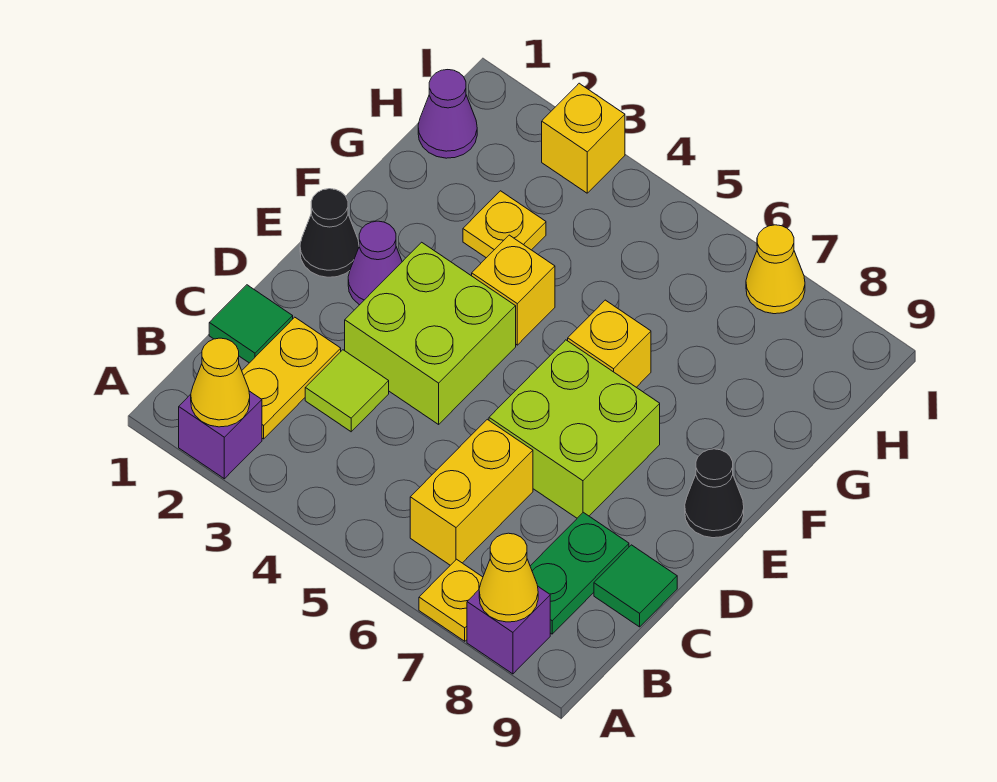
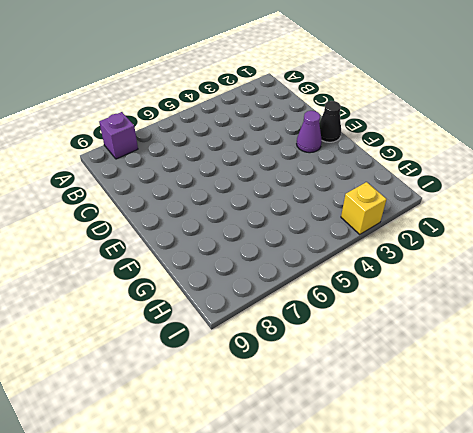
none -> purple brick A2 level 1
none -> yellow plate A7 level 1
none -> yellow plate B2:C2 level 1

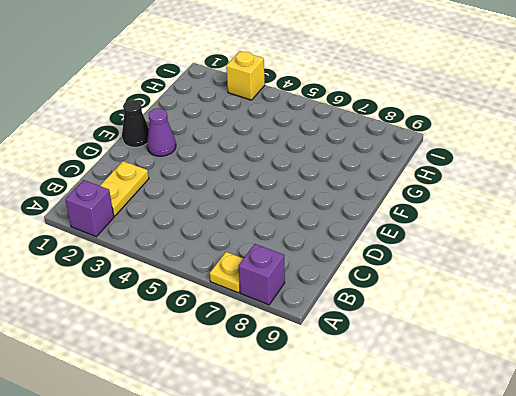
none -> yellow brick B6:C6 level 1
none -> green plate B8:C8 level 1
none -> green tile C1 level 1

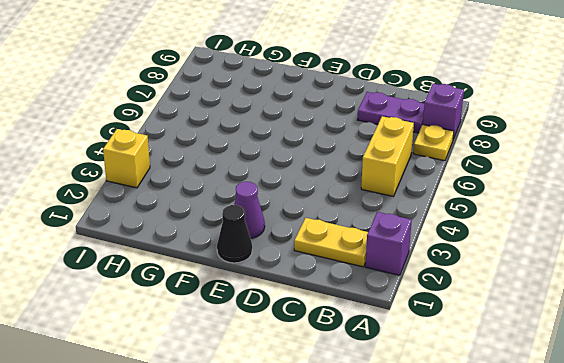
yellow brick B5:B6 level 1 -> yellow brick B6:C6 level 1
purple plate B8:C8 level 1 -> green plate B8:C8 level 1
none -> green tile C1 level 1
none -> lime tile C3 level 1
none -> green tile C9 level 1

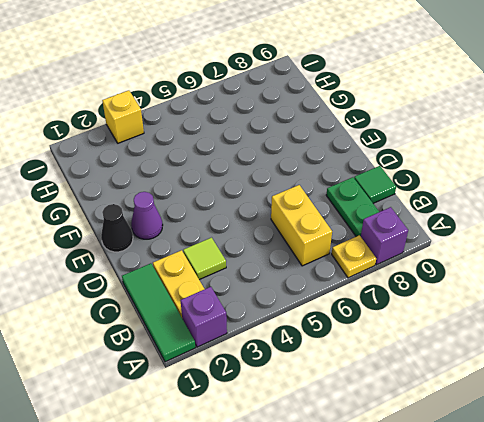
green tile A1:C1 level 1 -> green tile C1 level 1
none -> lime brick D3:E4 level 1
none -> lime brick D6:E7 level 1
none -> black cone E9 level 1

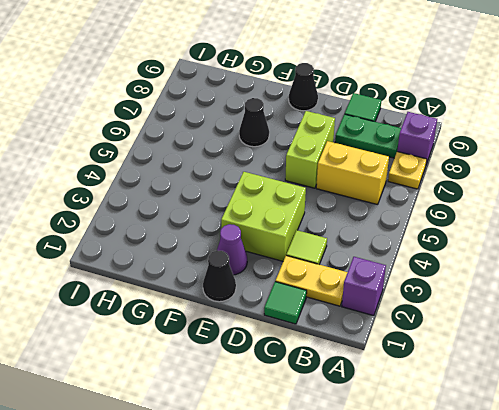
lime brick D6:D7 level 1 -> lime brick D6:E7 level 1
black cone F7 level 1 -> none
none -> yellow brick F4 level 1
none -> yellow brick F6 level 1
none -> yellow plate G3 level 1

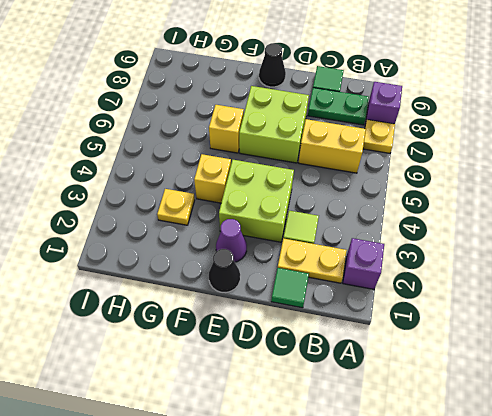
none -> purple cone H1 level 1
none -> yellow brick I3 level 1
none -> yellow cone I7 level 1

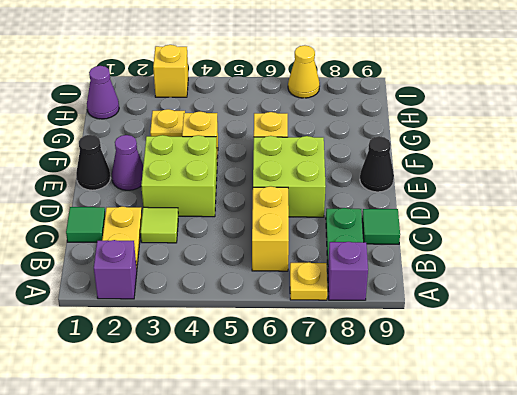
none -> yellow cone A2 level 2
none -> yellow cone A8 level 2

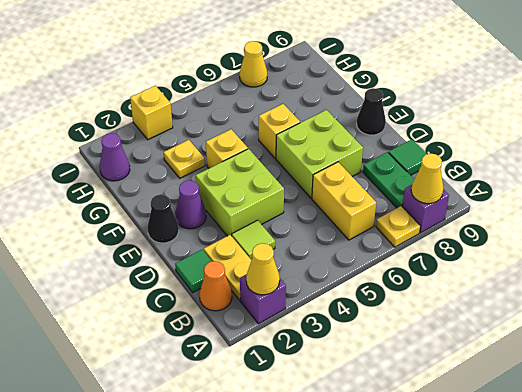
orange cone B1 level 1 -> none

